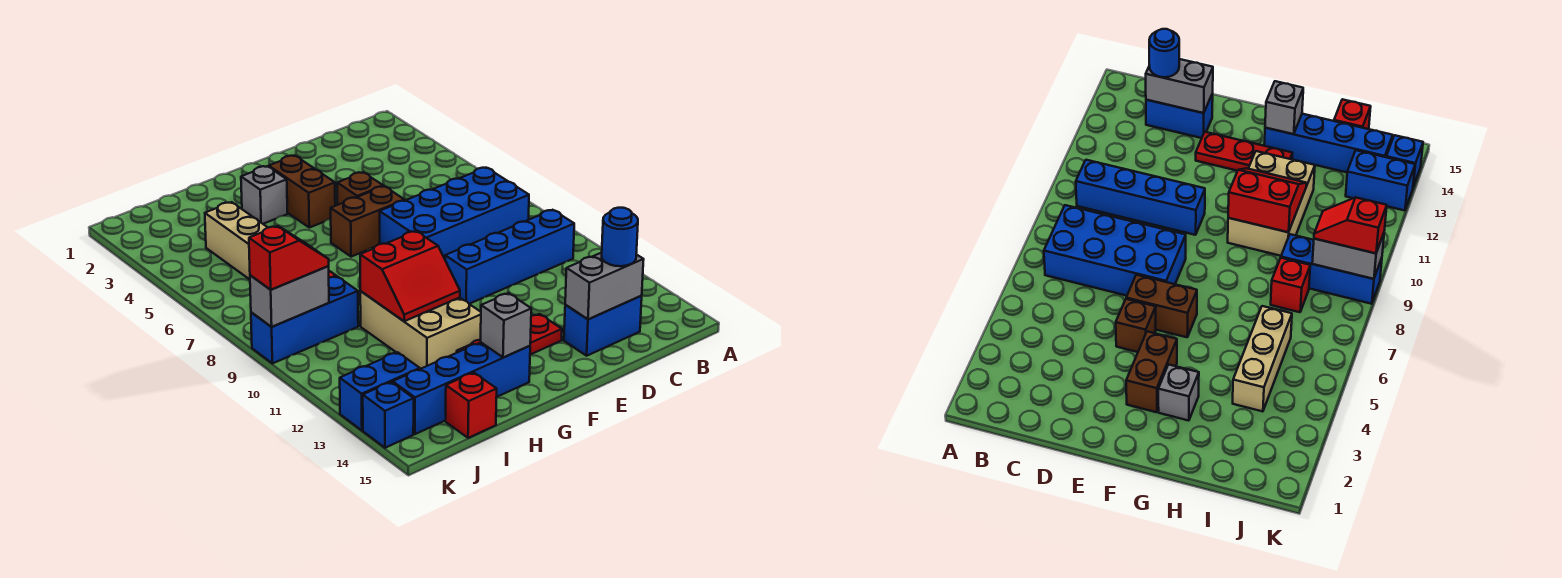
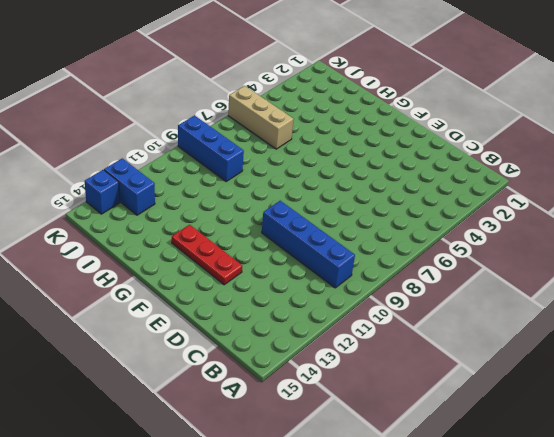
tan brick I6:K6 level 1 -> tan brick I4:I6 level 1
none -> blue brick B7:E8 level 1
none -> blue brick C14:D14 level 1
none -> brown brick E5 level 1

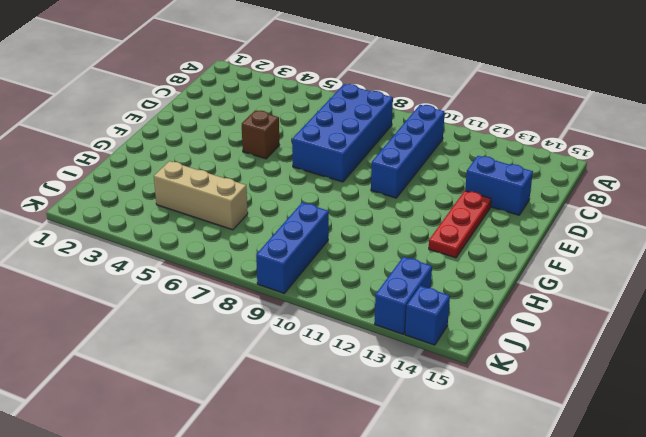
blue brick D13:D14 level 1 -> blue brick C14:D14 level 1
none -> brown brick E6:F6 level 1
none -> brown brick F3:F4 level 1
none -> grey brick G3 level 1

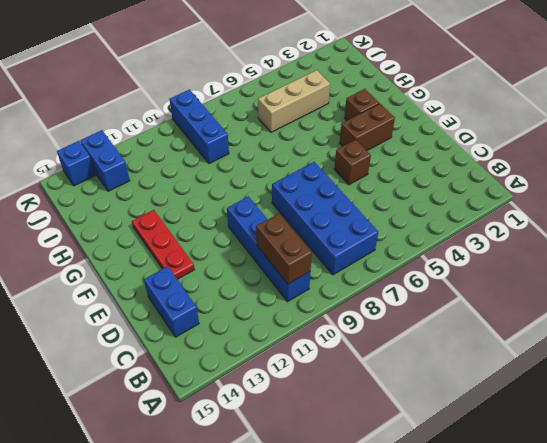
brown brick B10:C10 level 2 -> brown brick E6:F6 level 1
brown brick G3 level 1 -> grey brick G3 level 1
none -> tan brick G10:H12 level 1
none -> blue brick G14:J14 level 1
none -> red brick I8 level 1

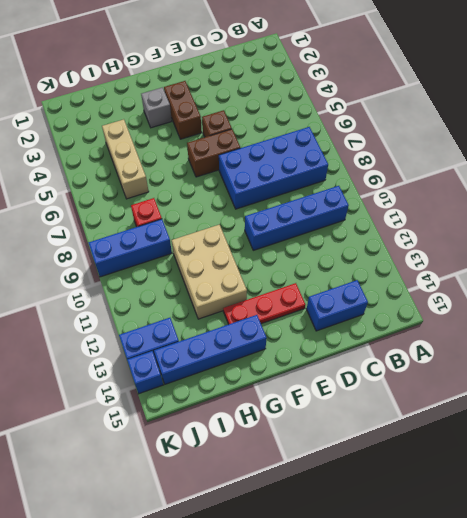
none -> red brick I15 level 1
none -> grey brick C14:D14 level 2
none -> red slope G10:H11 level 2 top 10

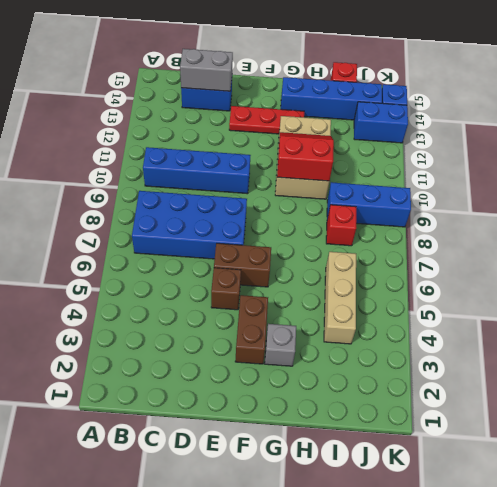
none -> grey brick G14 level 2
none -> grey brick J9:K9 level 2
none -> blue round brick C14 level 3

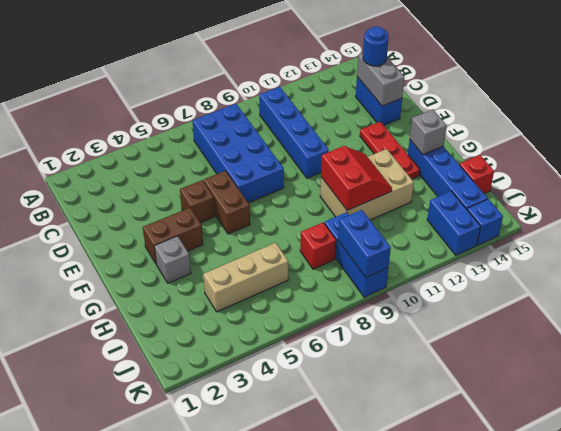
blue brick J9:K9 level 2 -> grey brick J9:K9 level 2
none -> red slope J9:K9 level 3 top K

